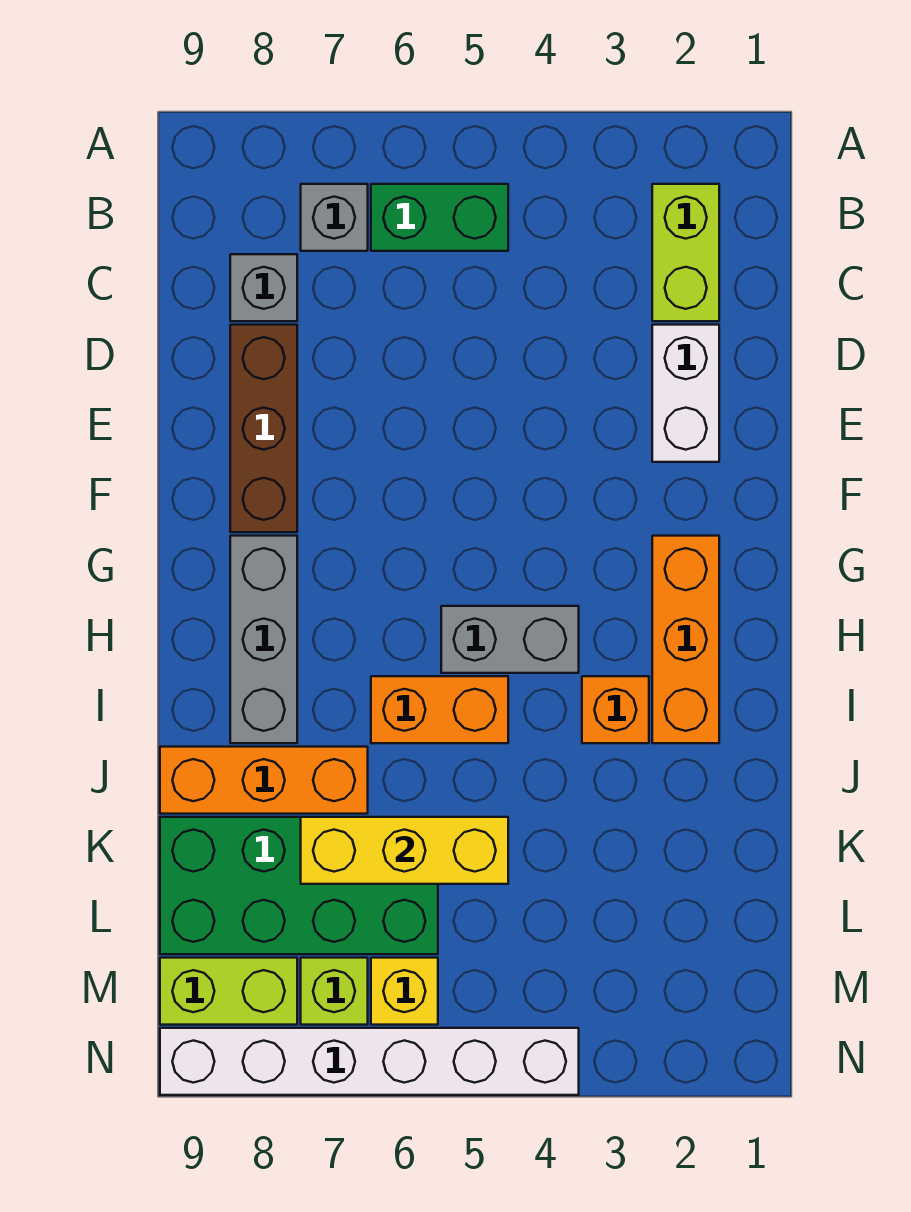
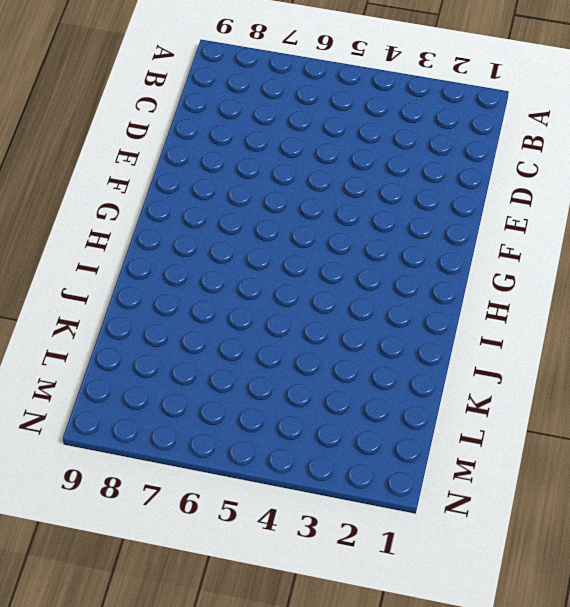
none -> lime brick B2:C2 level 1
none -> green brick B5:B6 level 1
none -> grey brick B7 level 1

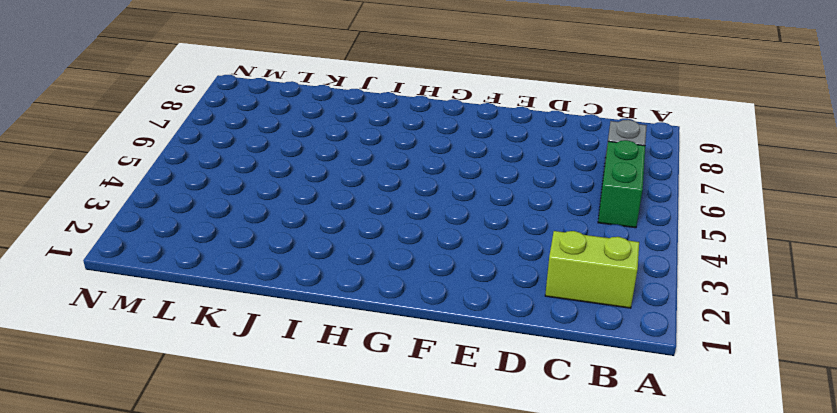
none -> grey brick C8 level 1
none -> white brick D2:E2 level 1
none -> brown brick D8:F8 level 1

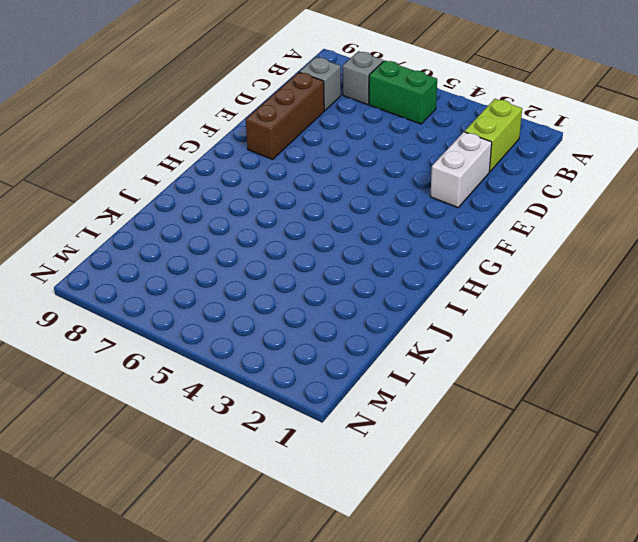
none -> orange brick G2:I2 level 1
none -> grey brick G8:I8 level 1
none -> grey brick H4:H5 level 1

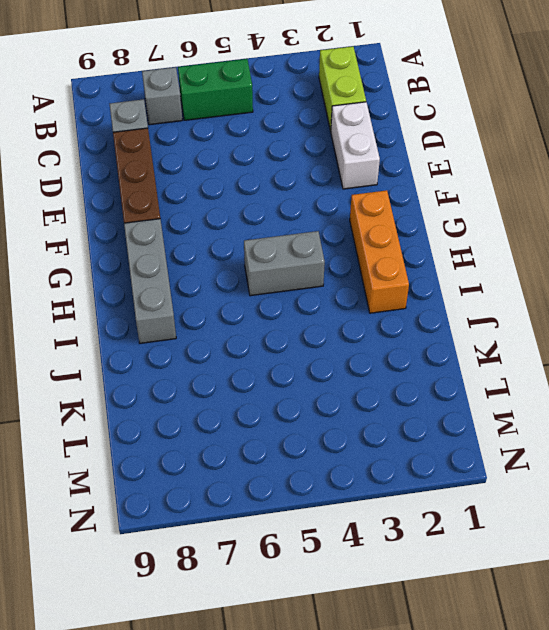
none -> orange brick I3 level 1
none -> orange brick I5:I6 level 1
none -> orange brick J7:J9 level 1

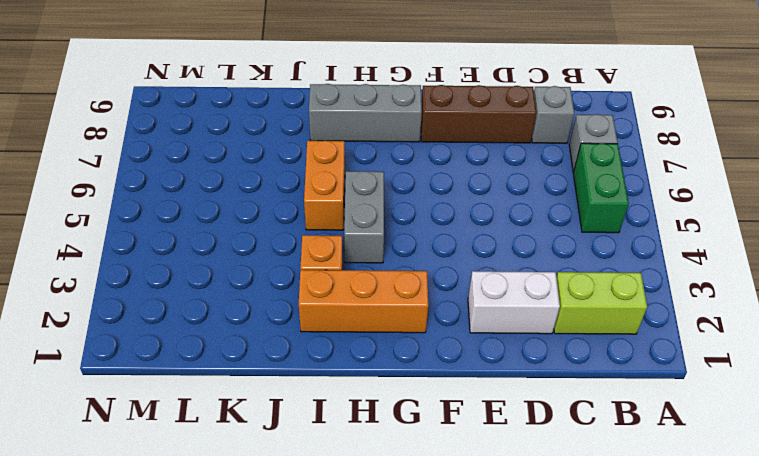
none -> orange brick J7:J9 level 1
none -> green brick K6:L9 level 1
none -> yellow brick M6 level 1

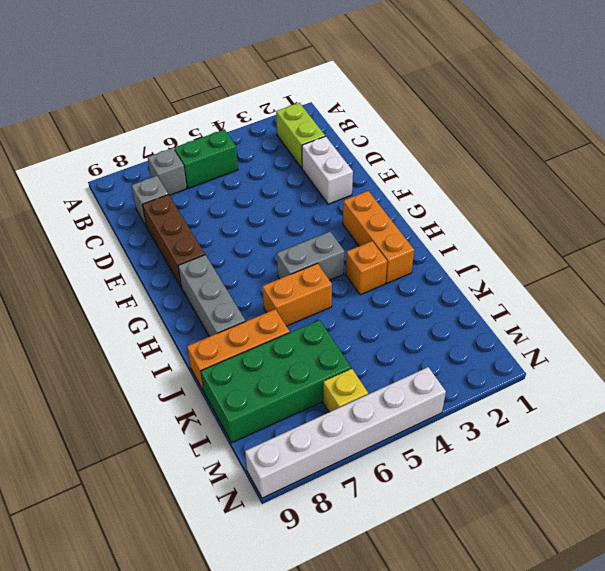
none -> lime brick M7 level 1
none -> lime brick M8:M9 level 1
none -> yellow brick K5:K7 level 2

